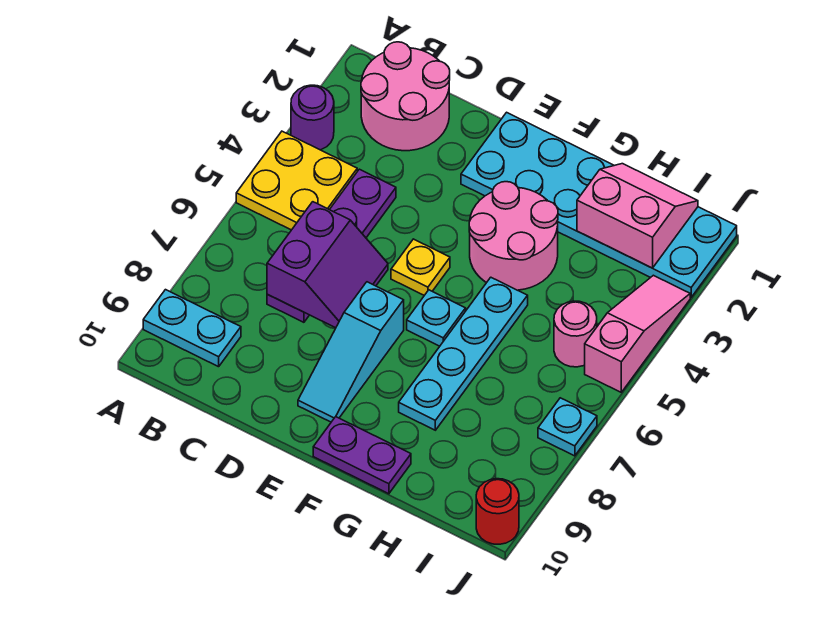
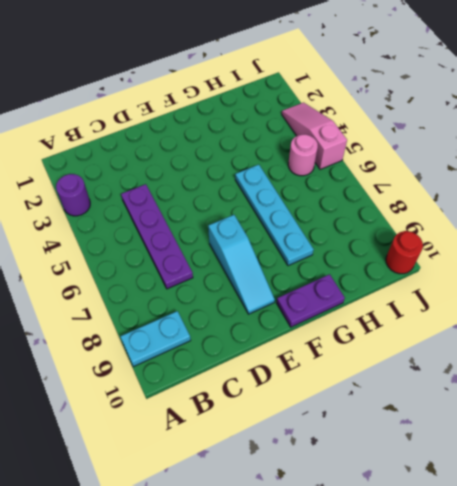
none -> yellow plate A4:B5 level 1
none -> pink round brick B1:C2 level 1
none -> cyan plate E1:J2 level 1

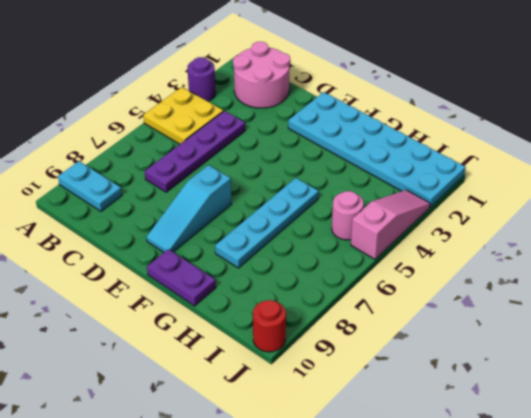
none -> yellow plate E5 level 1
none -> pink round brick F3:G4 level 1
none -> cyan plate F6 level 1

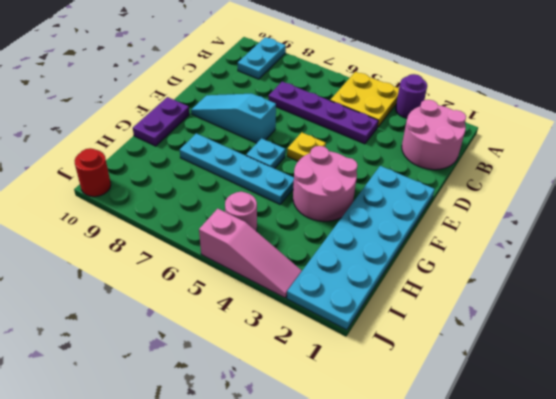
none -> cyan plate J7 level 1
none -> purple slope C6:D7 level 2 top C
none -> pink slope H1:I2 level 2 top 2

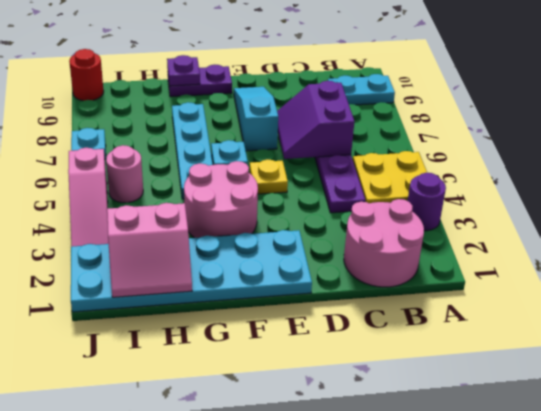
purple plate G10 level 2 -> none

